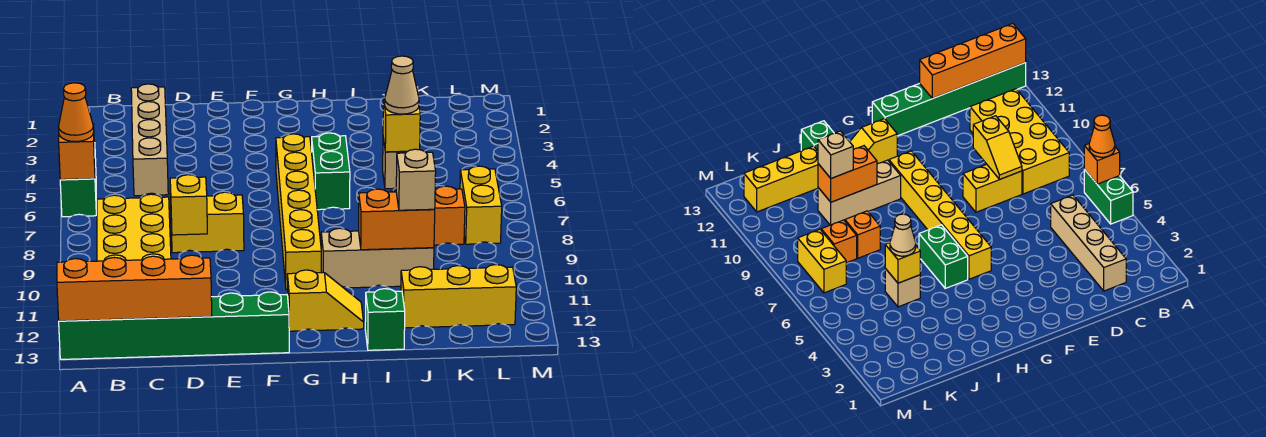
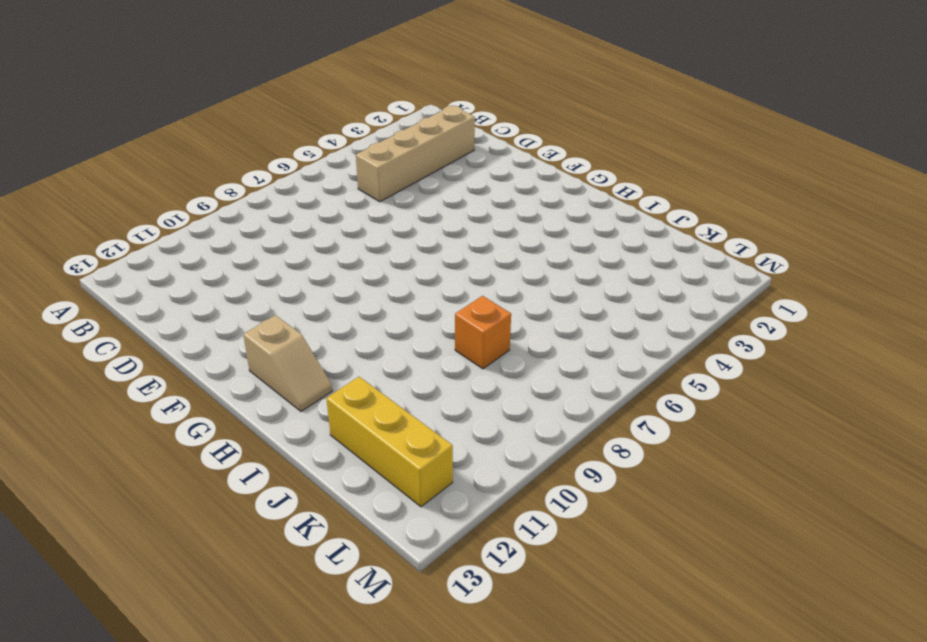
tan slope G12:H12 level 1 top G -> yellow slope G12:H12 level 1 top G
none -> green brick A5:A6 level 1
none -> green brick A13:F13 level 1
none -> yellow brick B8:C11 level 1

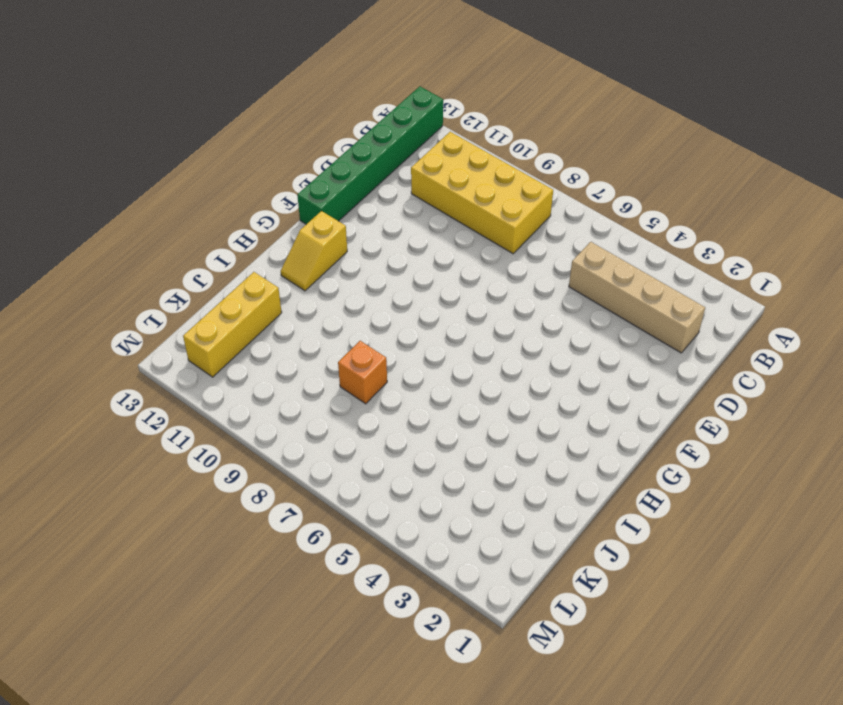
none -> green brick A5:A6 level 1
none -> yellow brick D8:E8 level 1
none -> yellow brick G5:G10 level 1

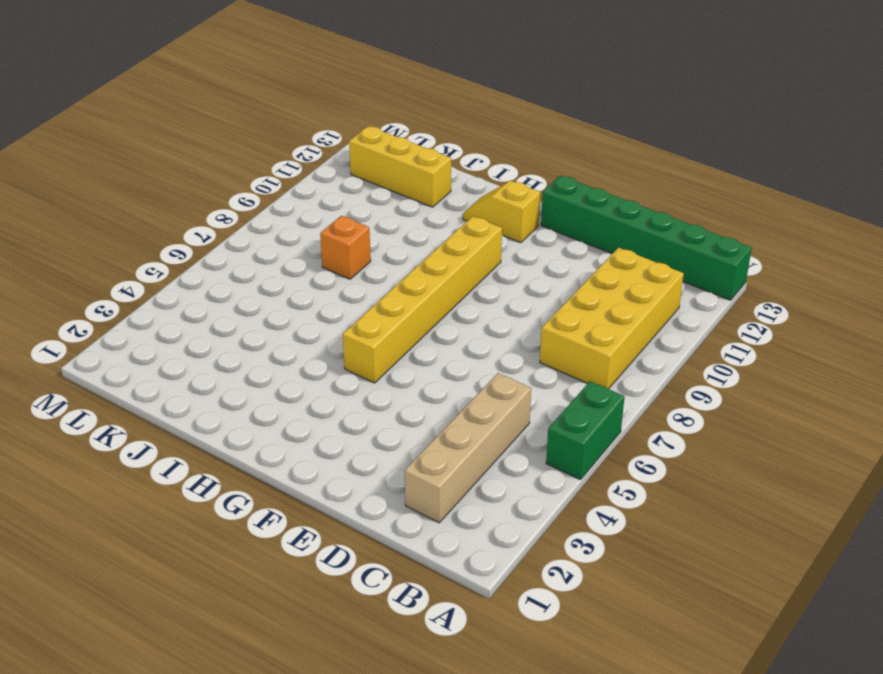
none -> yellow brick D8:E8 level 1
none -> green brick H5:H6 level 1
none -> tan brick H10:J10 level 1

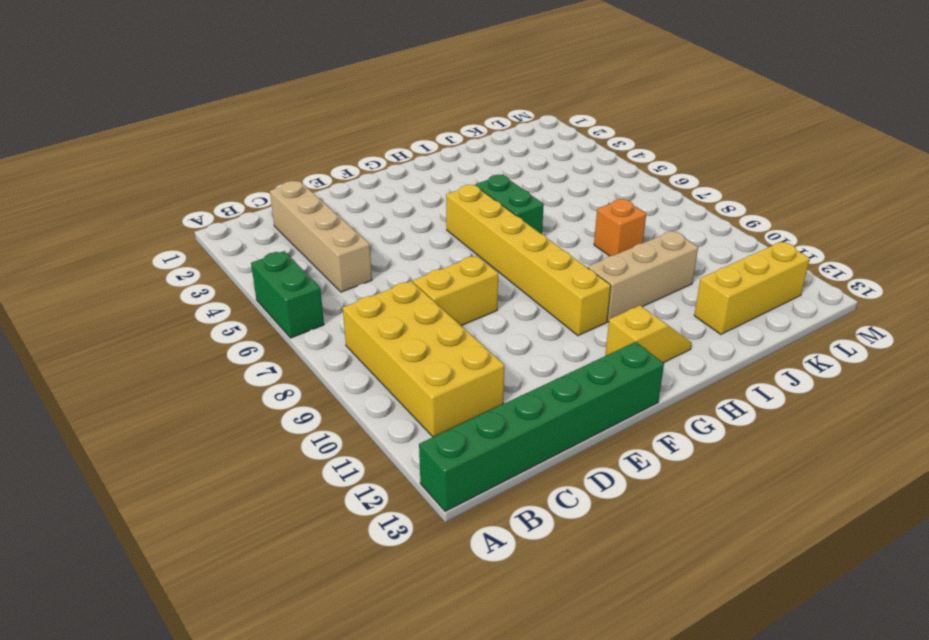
none -> green brick I13 level 1
none -> tan brick J5 level 1
none -> orange brick K8 level 1

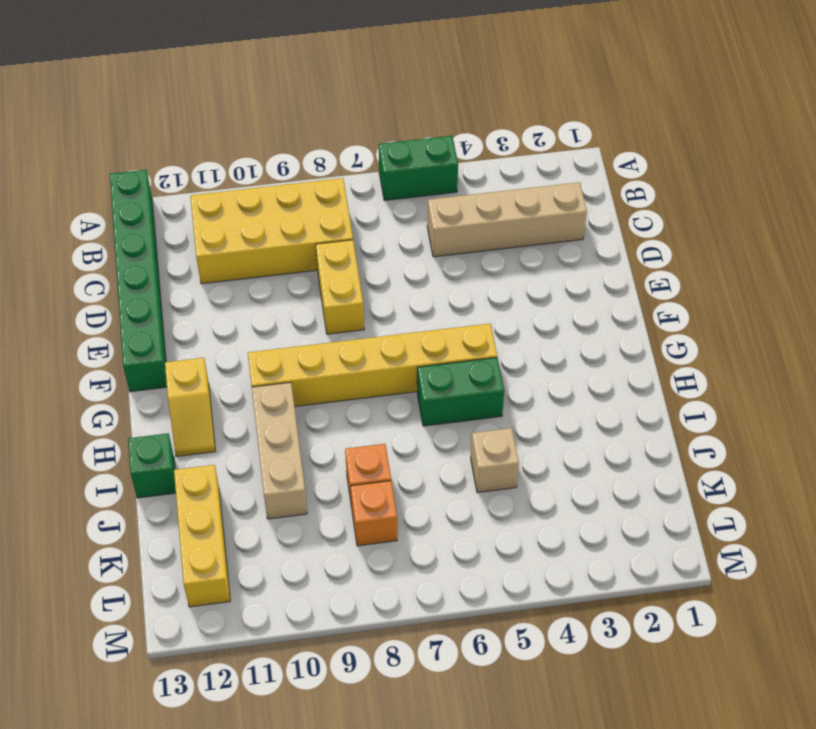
none -> yellow brick L7:L8 level 1
none -> orange brick A6 level 2
none -> orange brick A13:D13 level 2

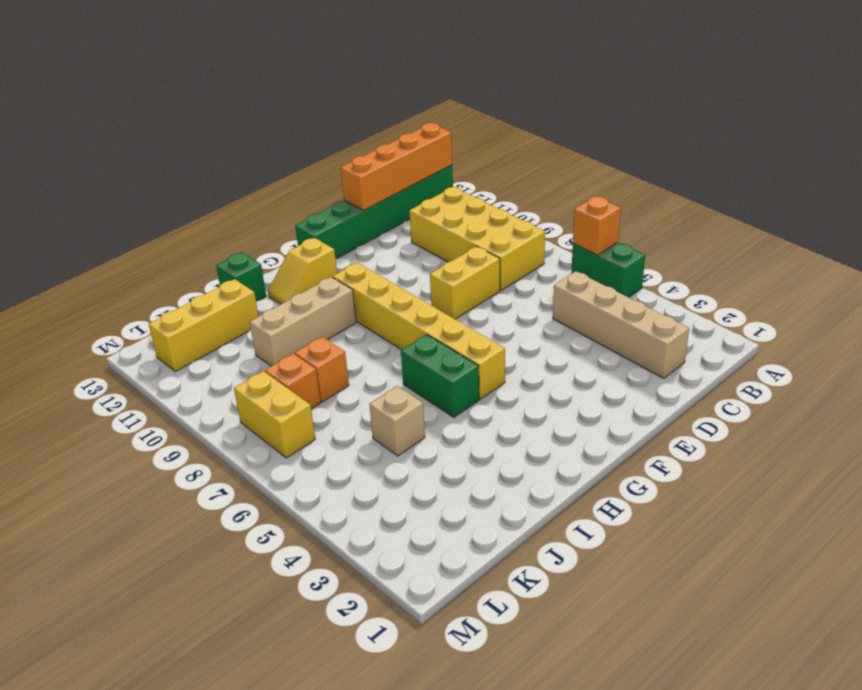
none -> yellow slope D8:D9 level 2 top 9
none -> orange brick I10:J10 level 2
none -> yellow brick J5 level 2

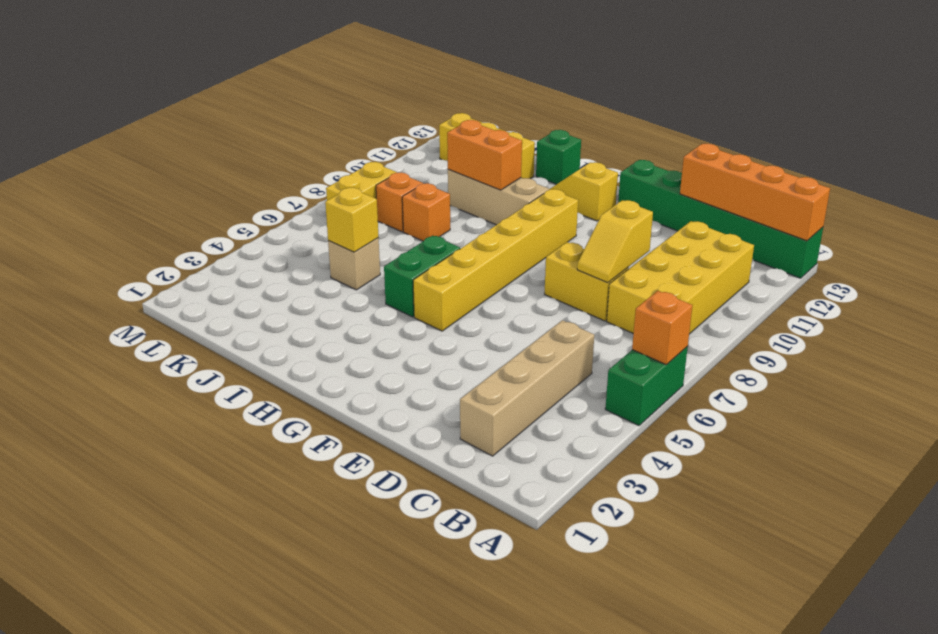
none -> orange cone A6 level 3
none -> tan cone J5 level 3
none -> tan brick J10 level 3

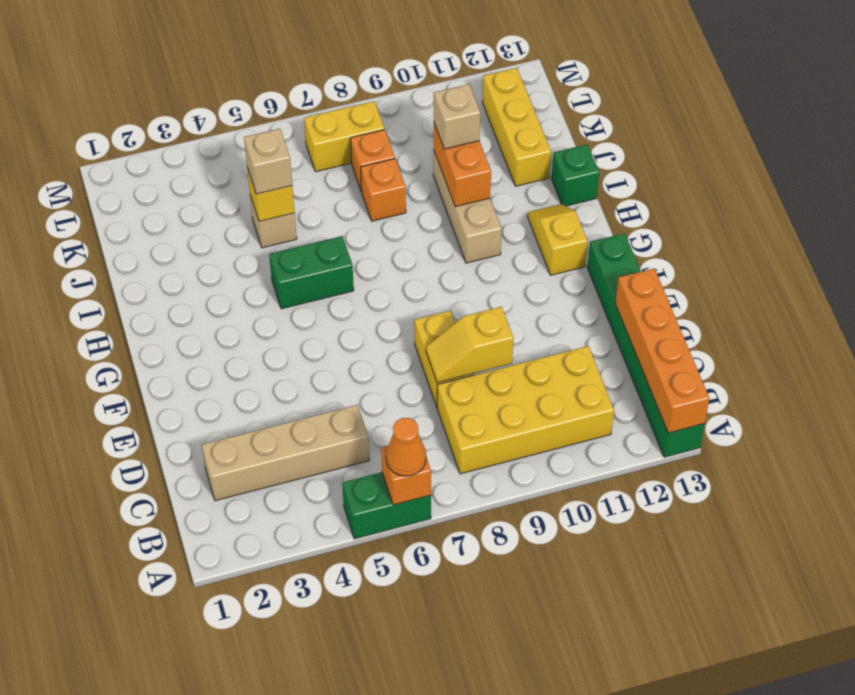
tan brick J5 level 3 -> tan cone J5 level 3
none -> yellow brick G5:G10 level 1

